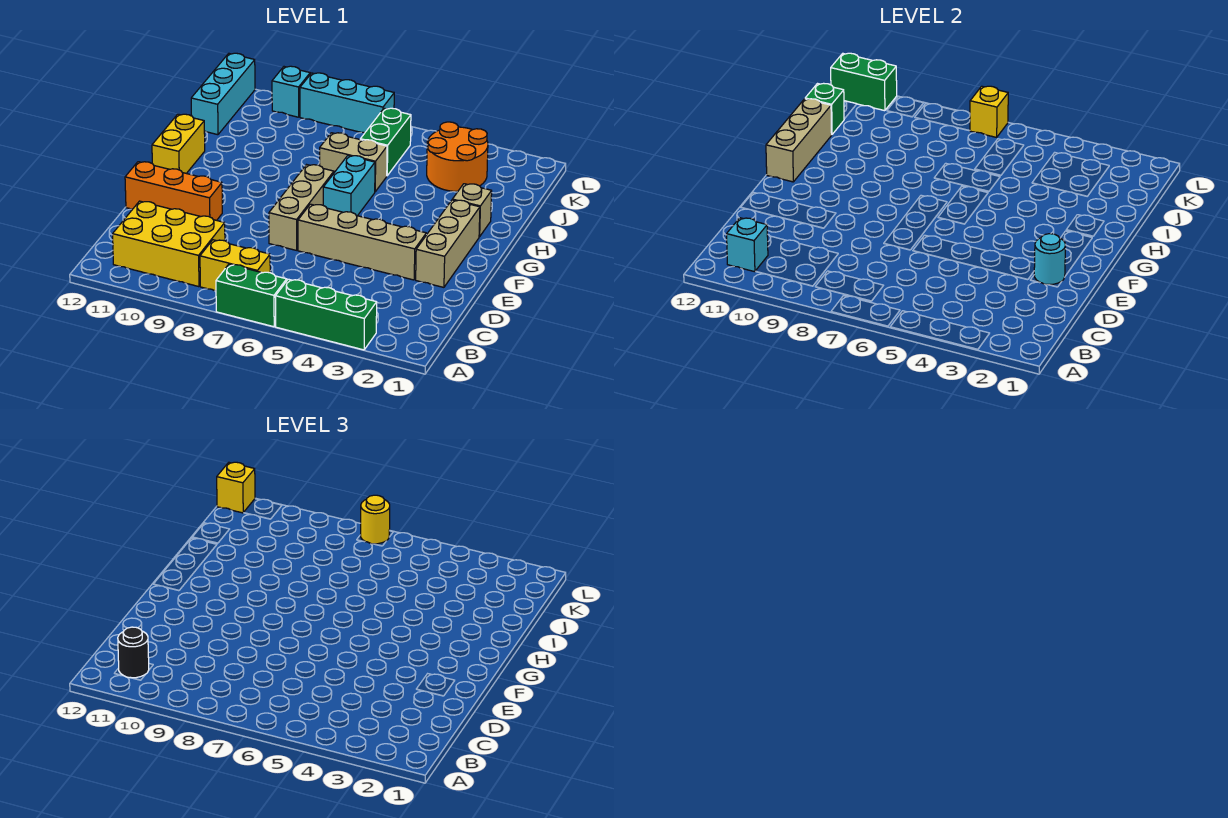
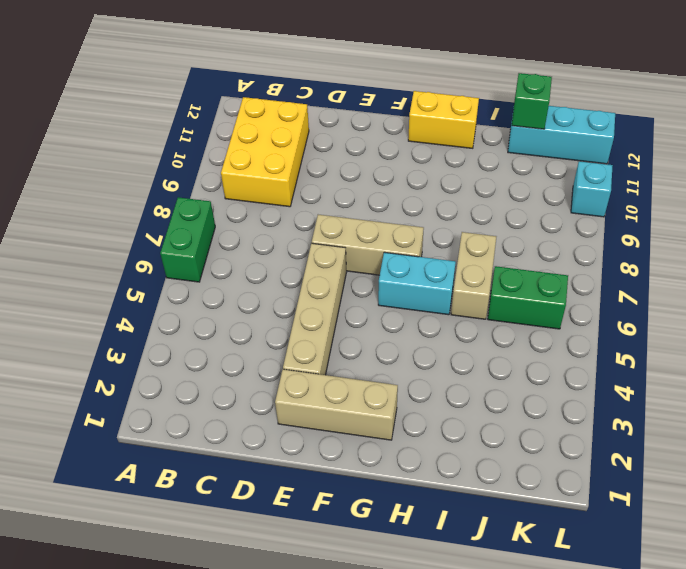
none -> green brick A3:A5 level 1
none -> yellow brick B7:B8 level 1
none -> orange brick E10:E12 level 1

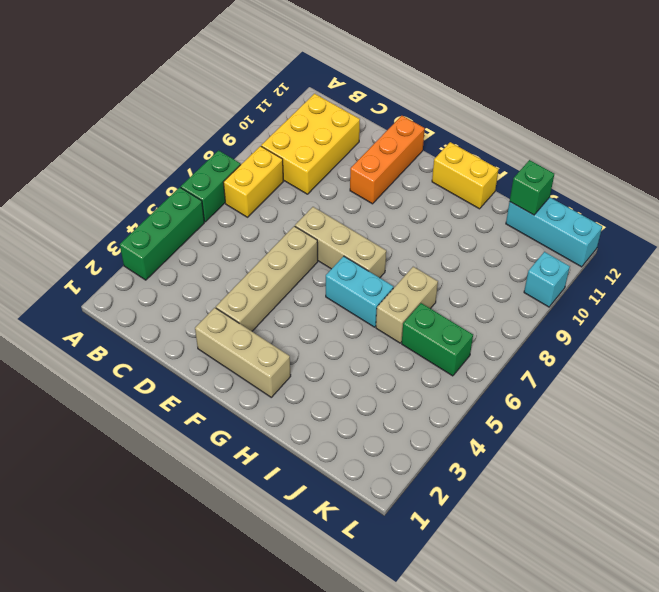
none -> tan brick H2 level 1
none -> orange round brick J3:K4 level 1
none -> cyan brick L7:L9 level 1

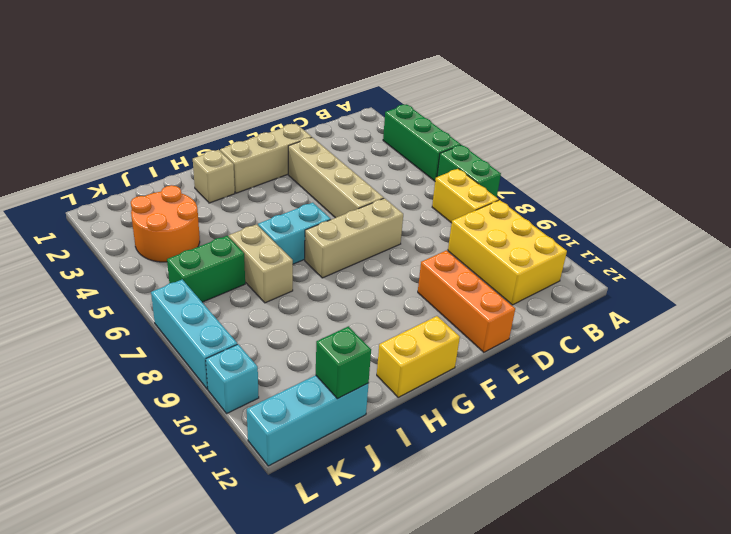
none -> cyan brick B11 level 2
none -> cyan round brick E2 level 2
none -> tan brick G12:I12 level 2

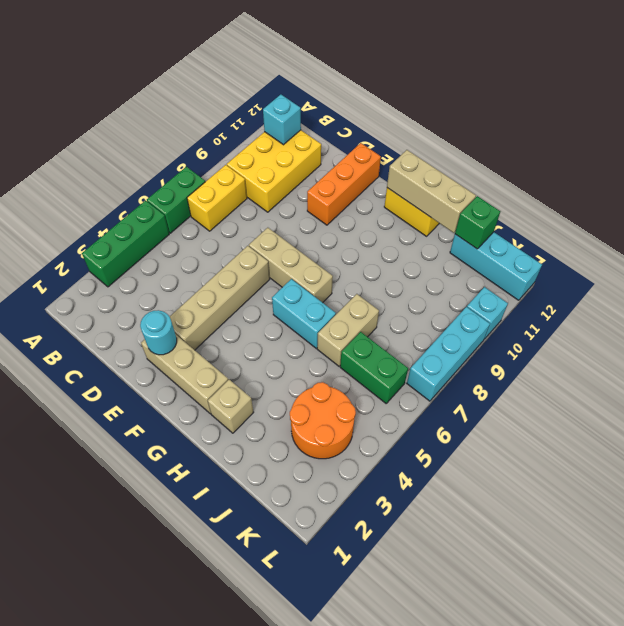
none -> yellow brick L7 level 2
none -> green brick L11:L12 level 2
none -> black round brick B11 level 3

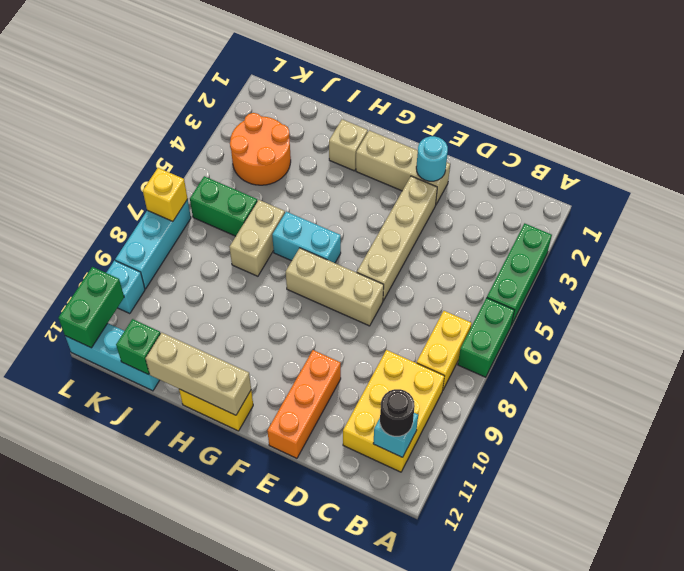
none -> yellow round brick L7 level 3
none -> yellow brick L12 level 3

